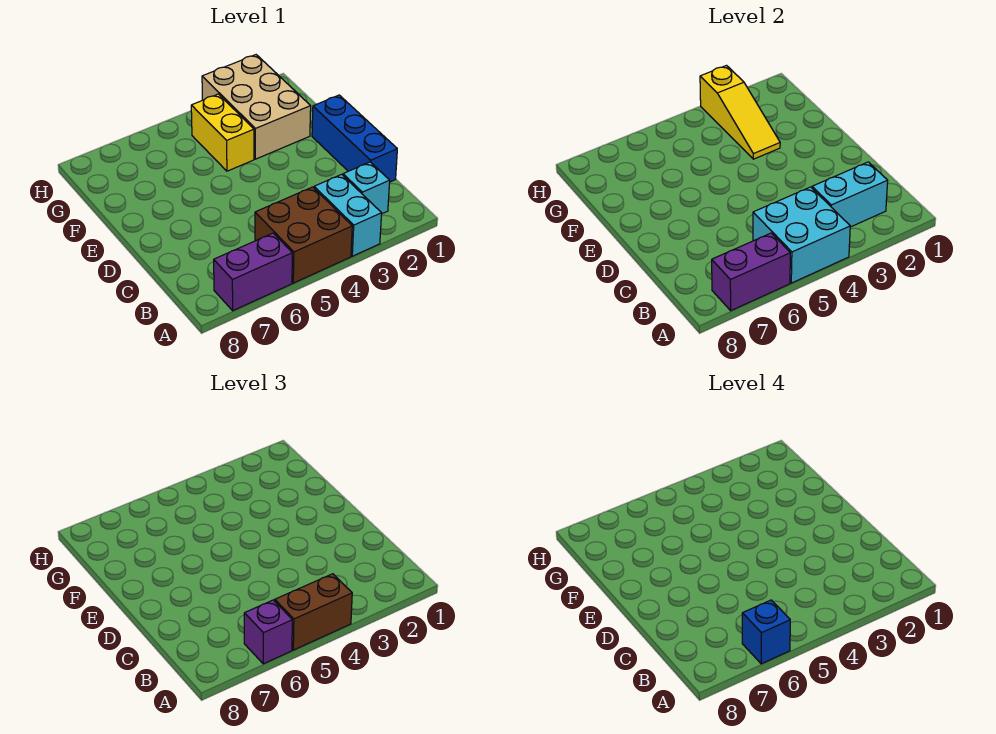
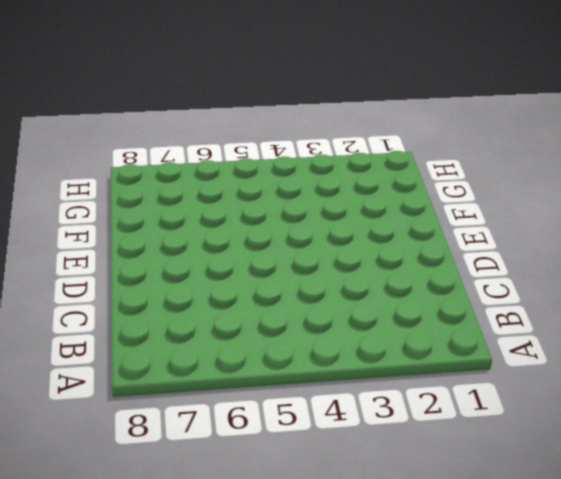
none -> cyan brick A3:B3 level 1
none -> brown brick A4:B5 level 1
none -> purple brick A6:A7 level 1

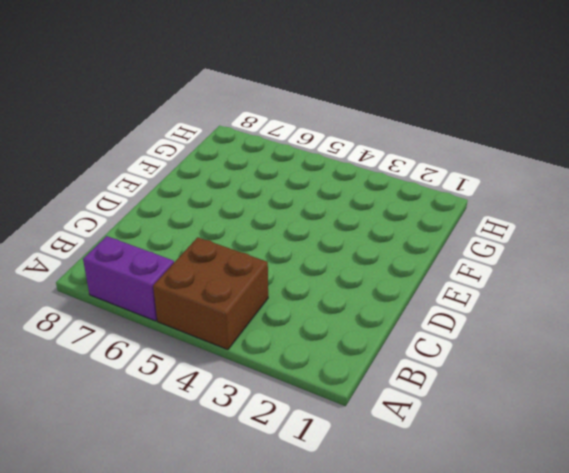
none -> cyan brick A3:B3 level 1
none -> cyan brick B2 level 1
none -> blue brick C1:E1 level 1

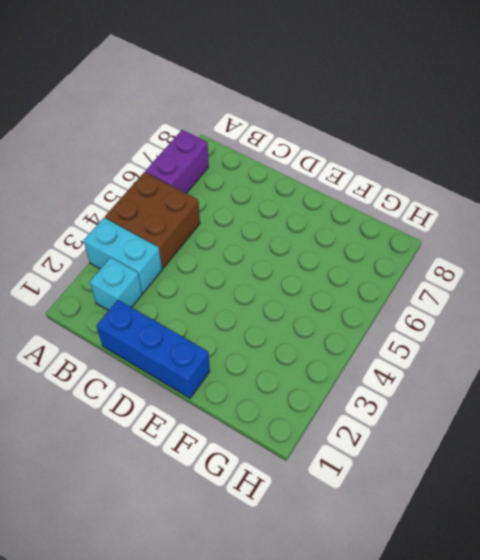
none -> tan brick F2:H3 level 1
none -> yellow brick F4:G4 level 1
none -> cyan brick A4:B5 level 2

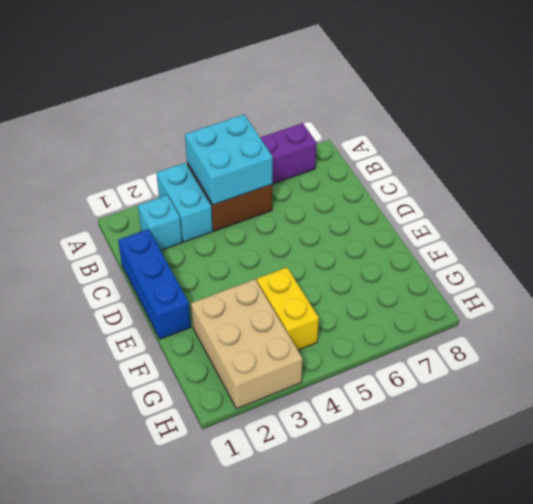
none -> purple brick A6:A7 level 2
none -> cyan brick B2:B3 level 2
none -> yellow slope F3:H3 level 2 top H

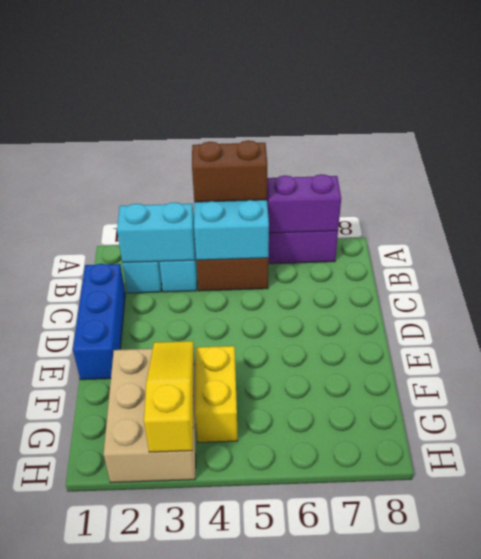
none -> purple brick A6 level 3
none -> blue brick A6 level 4

